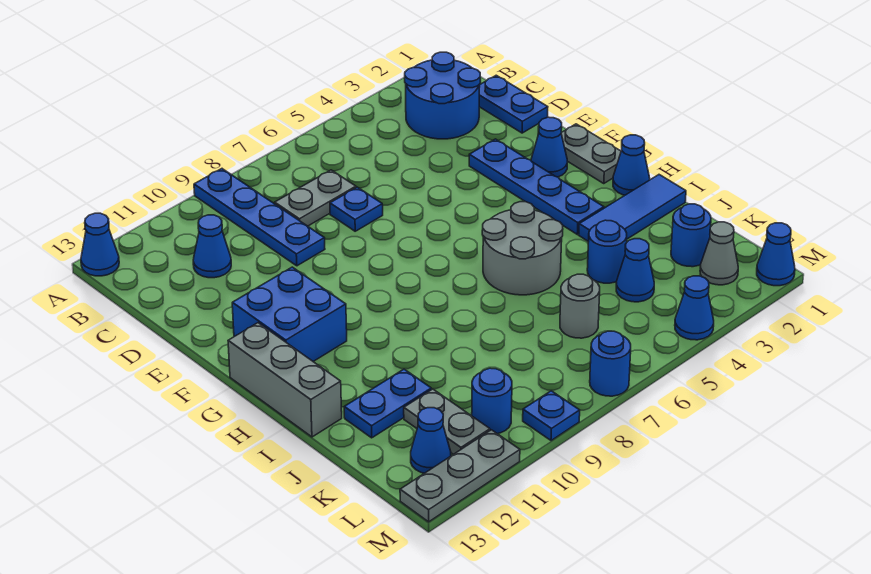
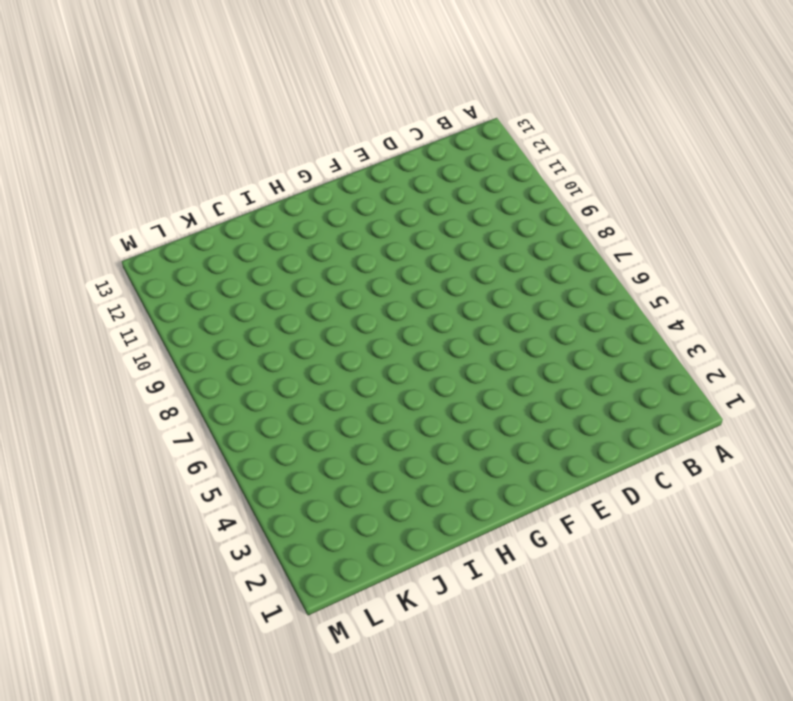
none -> blue plate A9:D9 level 1
none -> blue cone A13 level 1
none -> blue round brick B2:C3 level 1

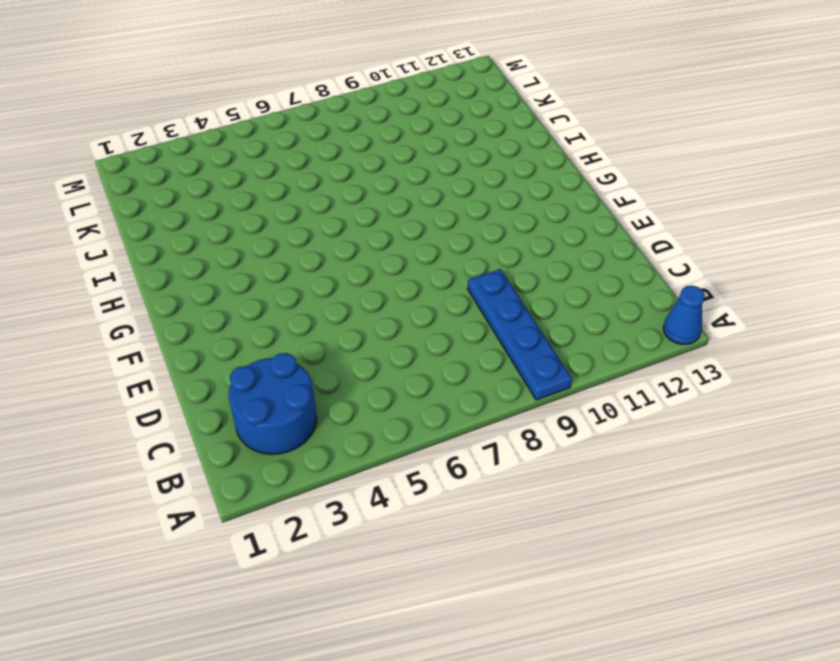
none -> blue plate C1:D1 level 1
none -> grey plate C7:C8 level 1
none -> blue cone C11 level 1

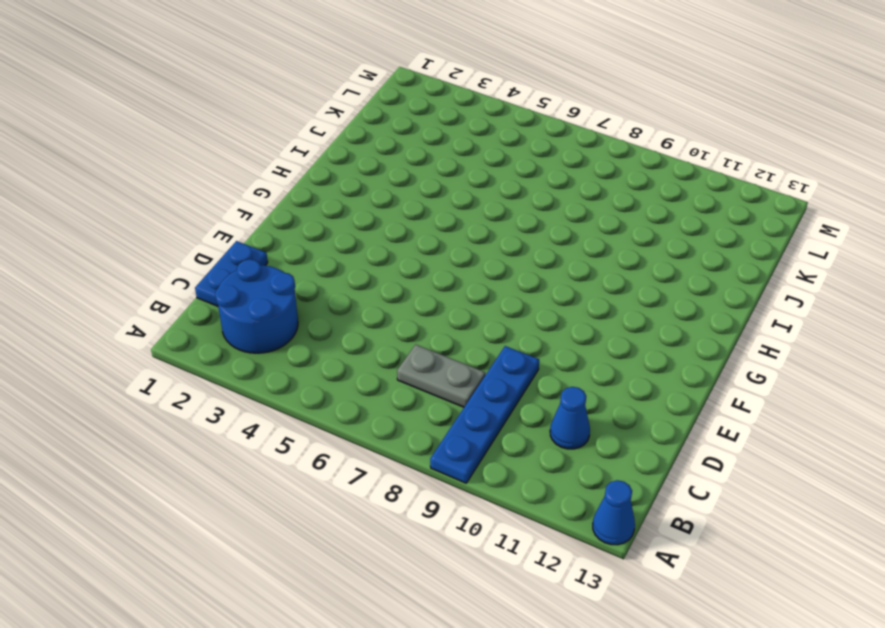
none -> blue plate D7 level 1
none -> blue plate E3:H3 level 1
none -> grey plate F1:G1 level 1

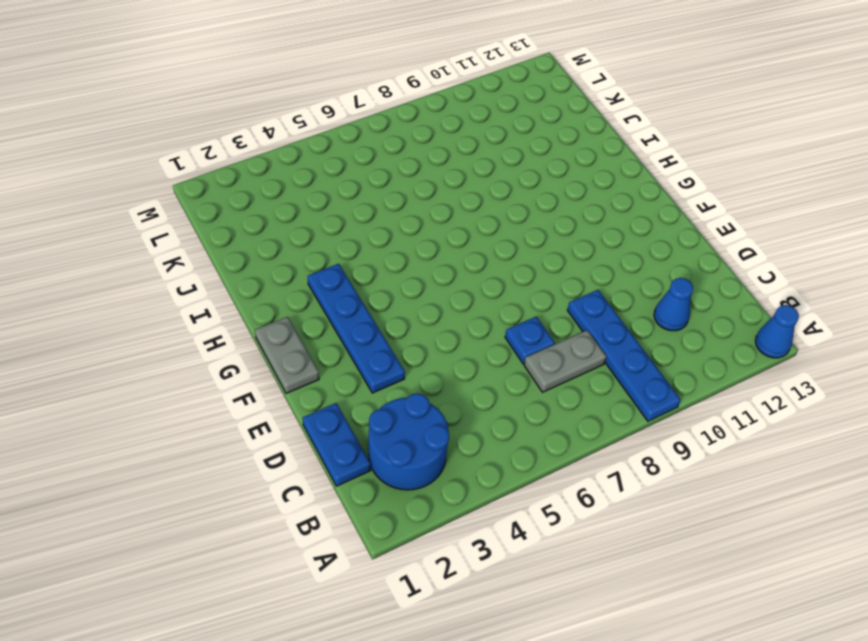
none -> blue cone F2 level 1
none -> blue brick F11:G12 level 1
none -> grey brick G13:I13 level 1

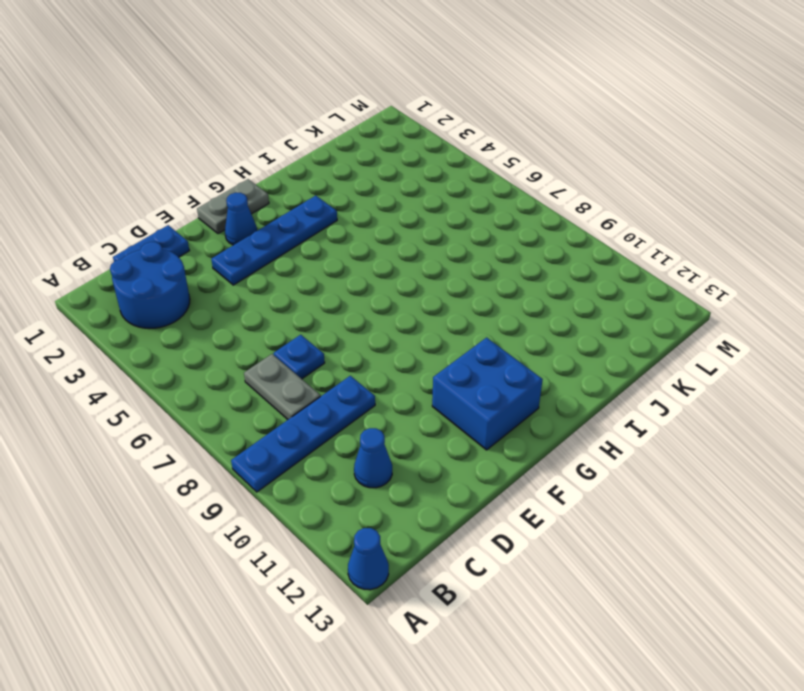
none -> grey brick G13:I13 level 1
none -> blue cone H1 level 1
none -> grey round brick H5:I6 level 1

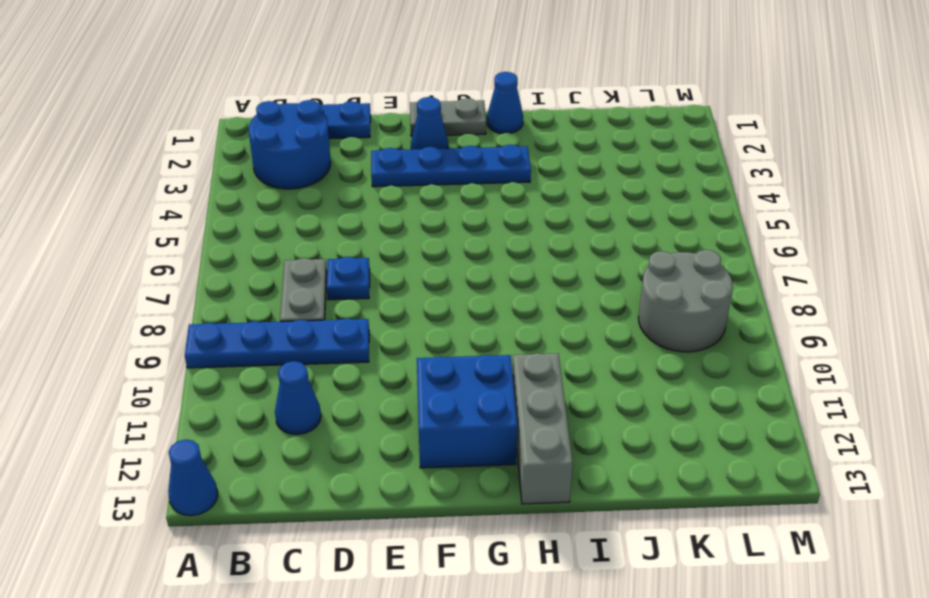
grey brick H11:H13 level 1 -> grey brick G13:I13 level 1
grey round brick K8:L9 level 1 -> grey round brick H5:I6 level 1
none -> blue tile I1:I3 level 1
none -> blue round brick J4 level 1
none -> blue plate J11:J12 level 1

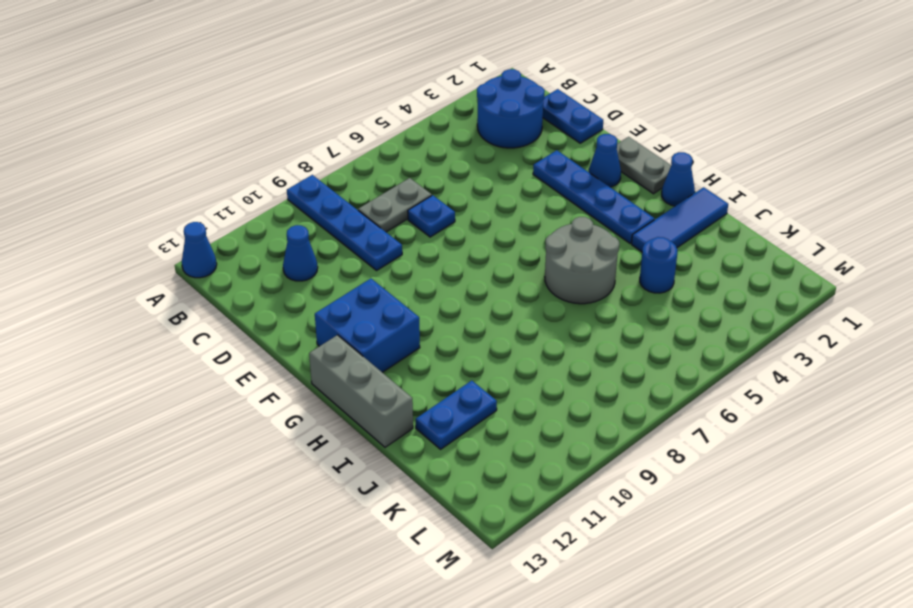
none -> blue round brick K2 level 1
none -> blue cone K4 level 1
none -> grey round brick K6 level 1

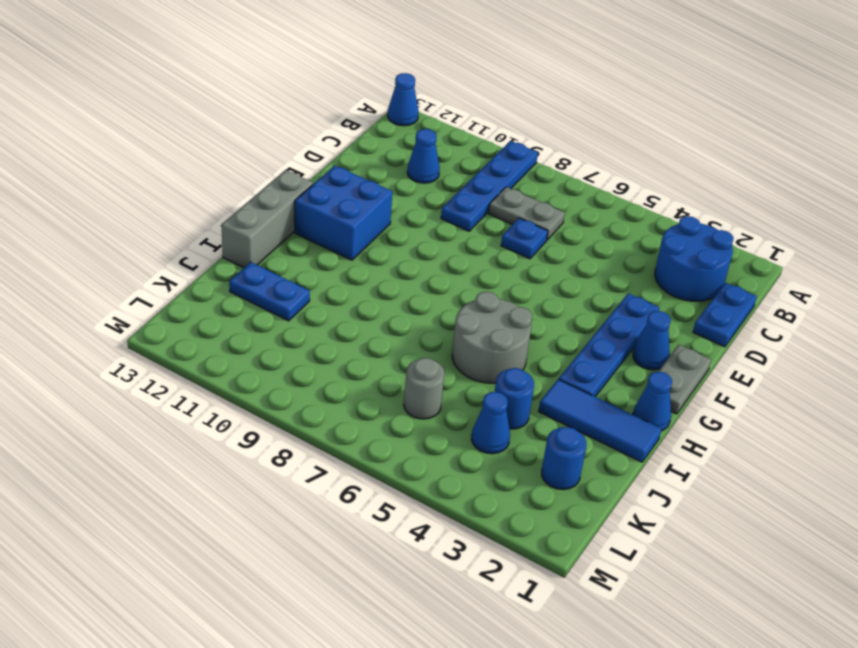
none -> grey plate K11:L11 level 1
none -> grey cone L2 level 1
none -> blue round brick L10 level 1

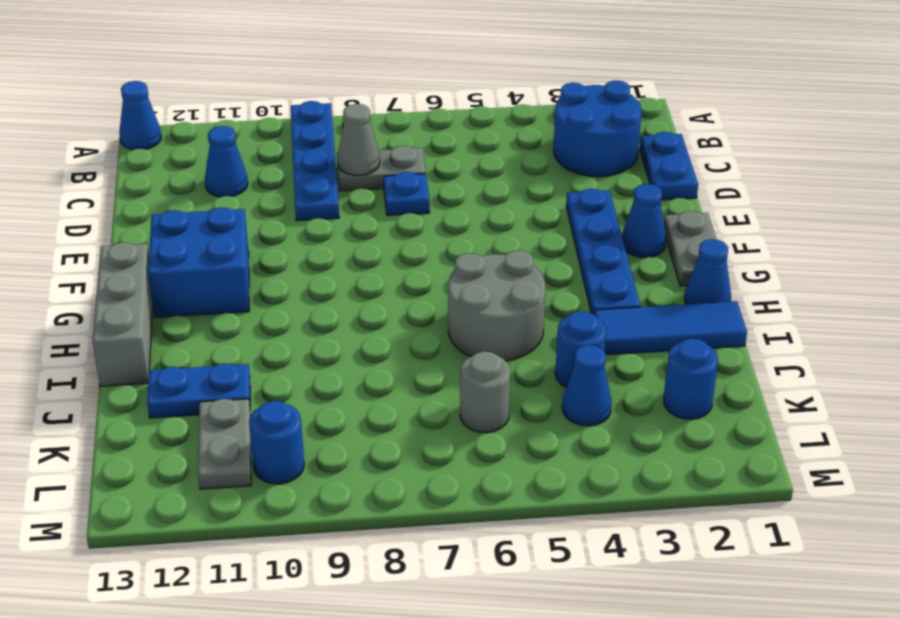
grey cone C8 level 2 -> grey cone L2 level 1
none -> blue cone L12 level 1
none -> blue cone M1 level 1
none -> blue cone M4 level 1

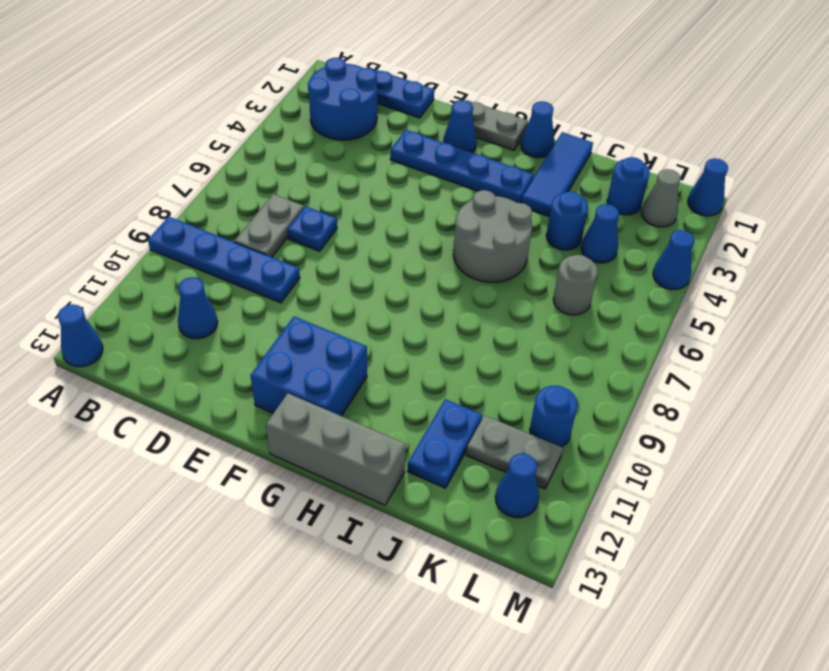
none -> blue round brick M7 level 1
none -> blue plate M9 level 1
none -> grey plate M11:M13 level 1

